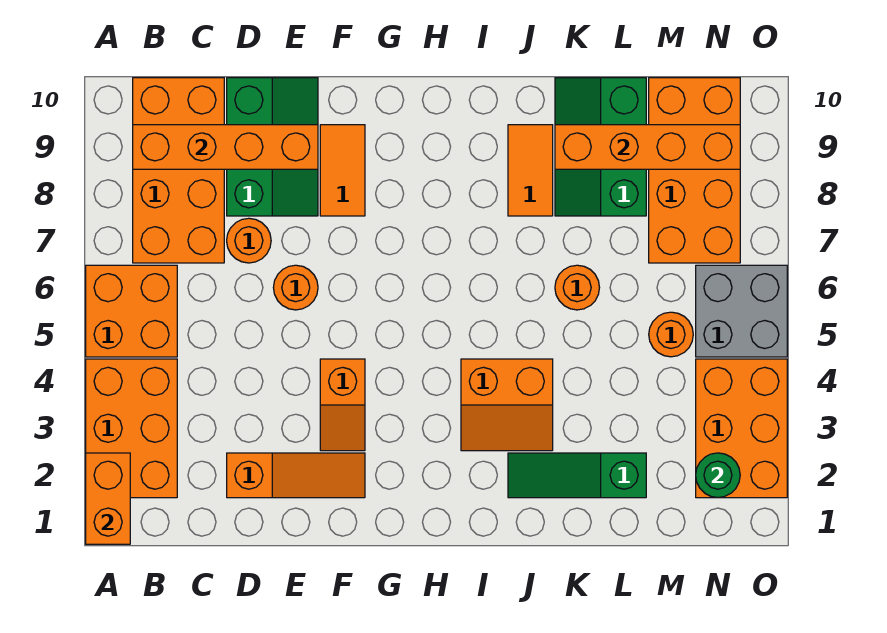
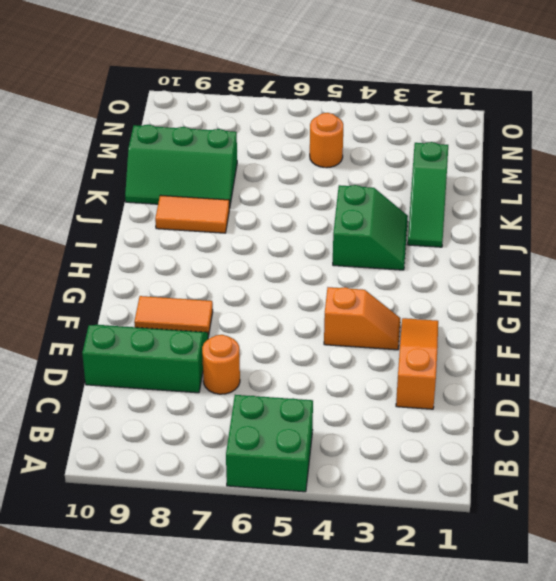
green brick A5:B6 level 1 -> orange brick A5:B6 level 1
green slope I3:J4 level 1 top 4 -> orange slope I3:J4 level 1 top 4
none -> orange brick A2:B4 level 1
none -> orange brick B7:C10 level 1
none -> orange round brick E6 level 1

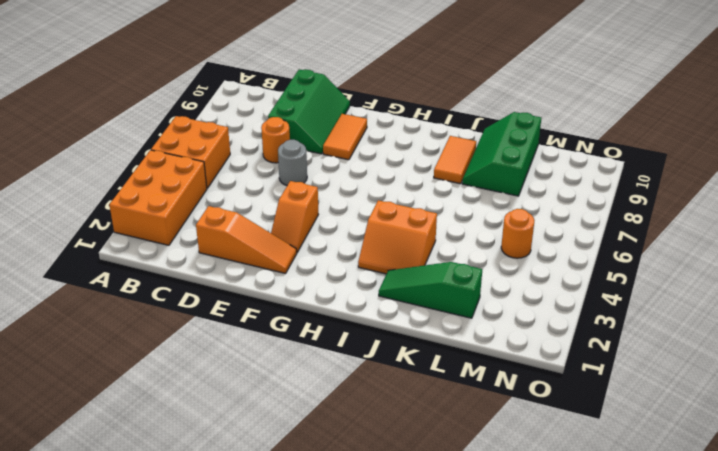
grey round brick E6 level 1 -> orange round brick E6 level 1
none -> orange brick B7:C10 level 1
none -> orange round brick K6 level 1
none -> orange brick M7:N10 level 1

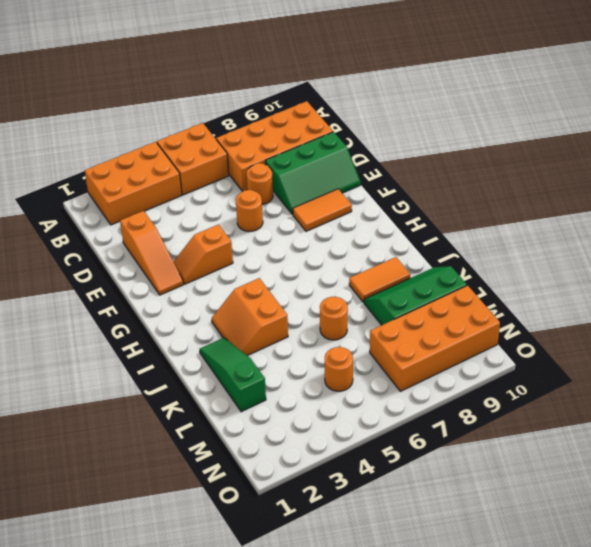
none -> orange brick N2:O4 level 1
none -> grey brick N5:O6 level 1
none -> orange brick A1:A2 level 2

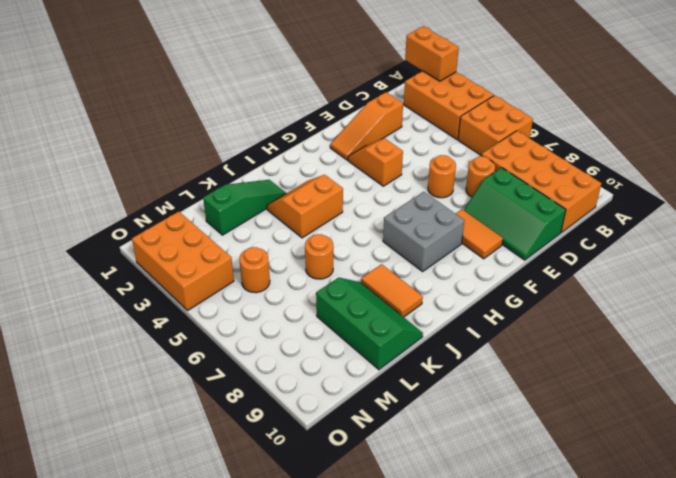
grey brick G7:H8 level 1 -> grey brick N5:O6 level 1
none -> orange brick M7:N10 level 1
none -> orange brick B9:E9 level 2
none -> orange brick K9:N9 level 2

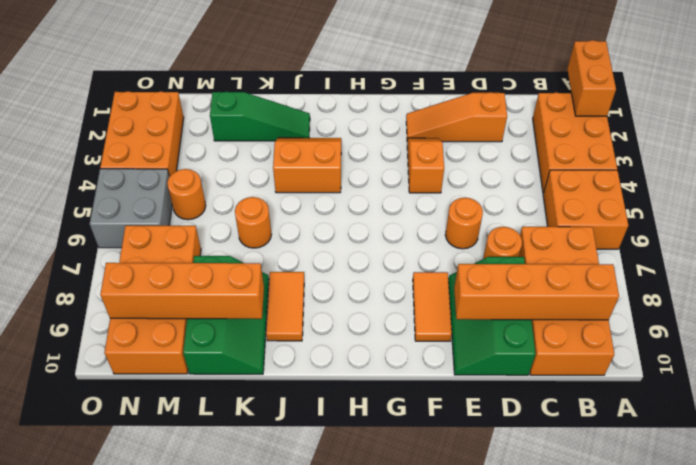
none -> green round brick N2 level 2

